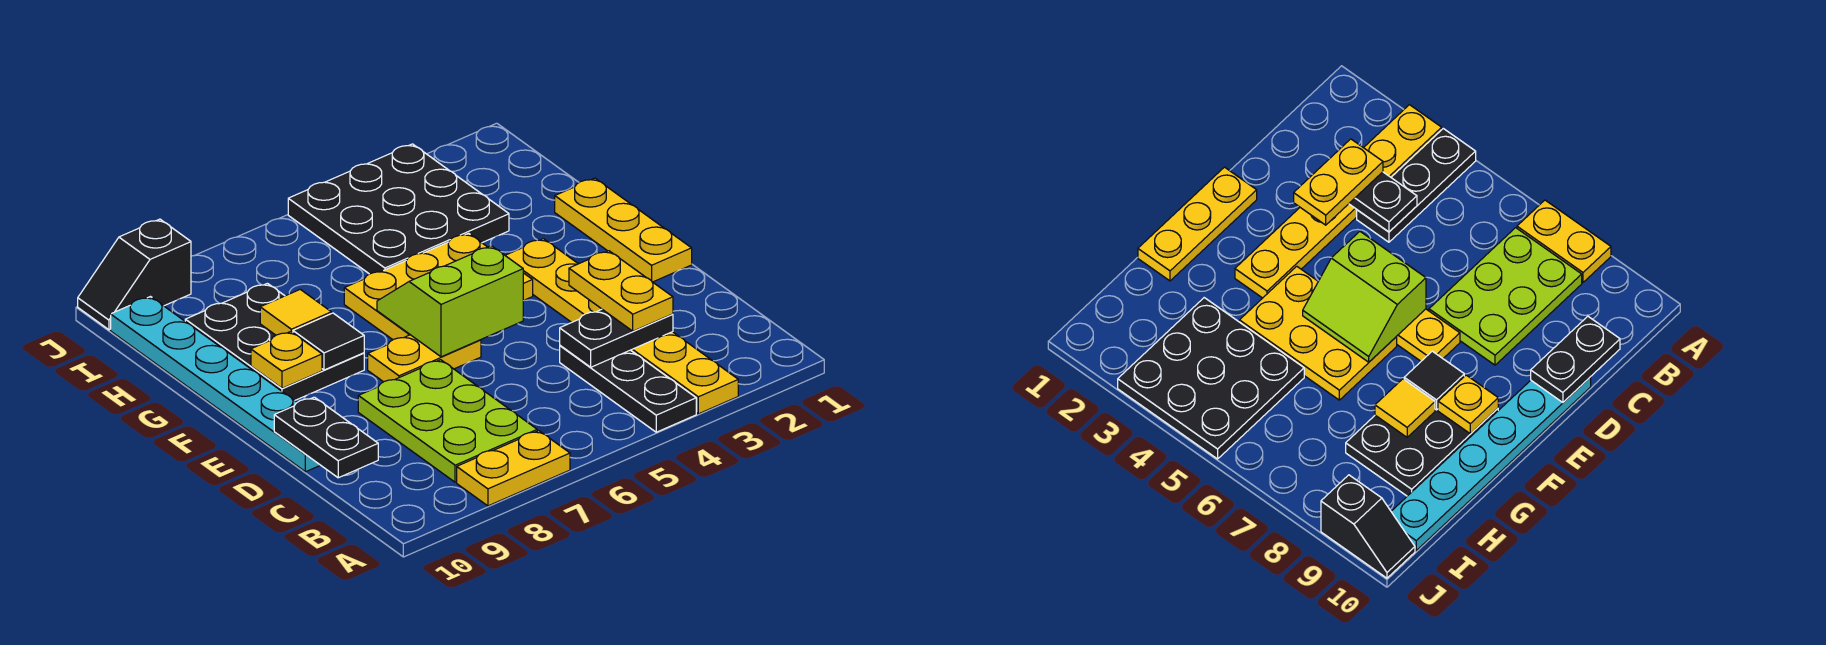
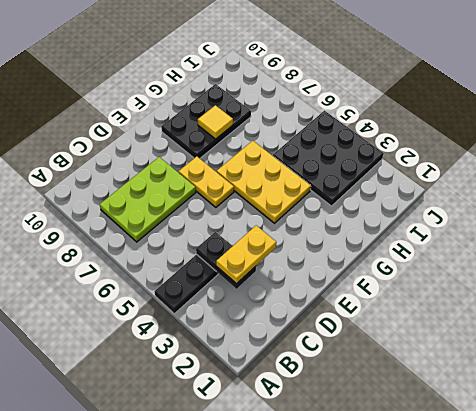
none -> yellow plate A3:F3 level 1
none -> yellow plate A7:A8 level 1
none -> cyan plate D10:I10 level 1

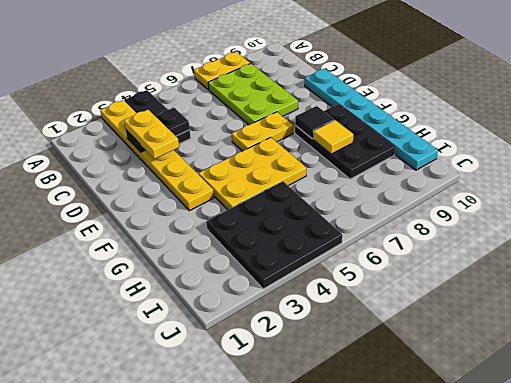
none -> yellow plate E1:G1 level 1
none -> black slope J9:J10 level 1 top 9
none -> black plate C10:D10 level 2

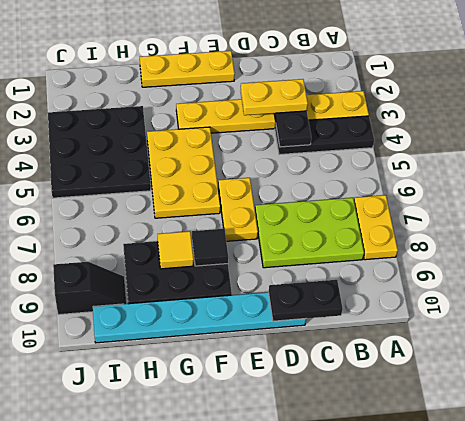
black slope I9:J9 level 1 top J -> black slope J9:J10 level 1 top 9
none -> lime slope E5:F6 level 2 top E
none -> yellow plate F9 level 2

